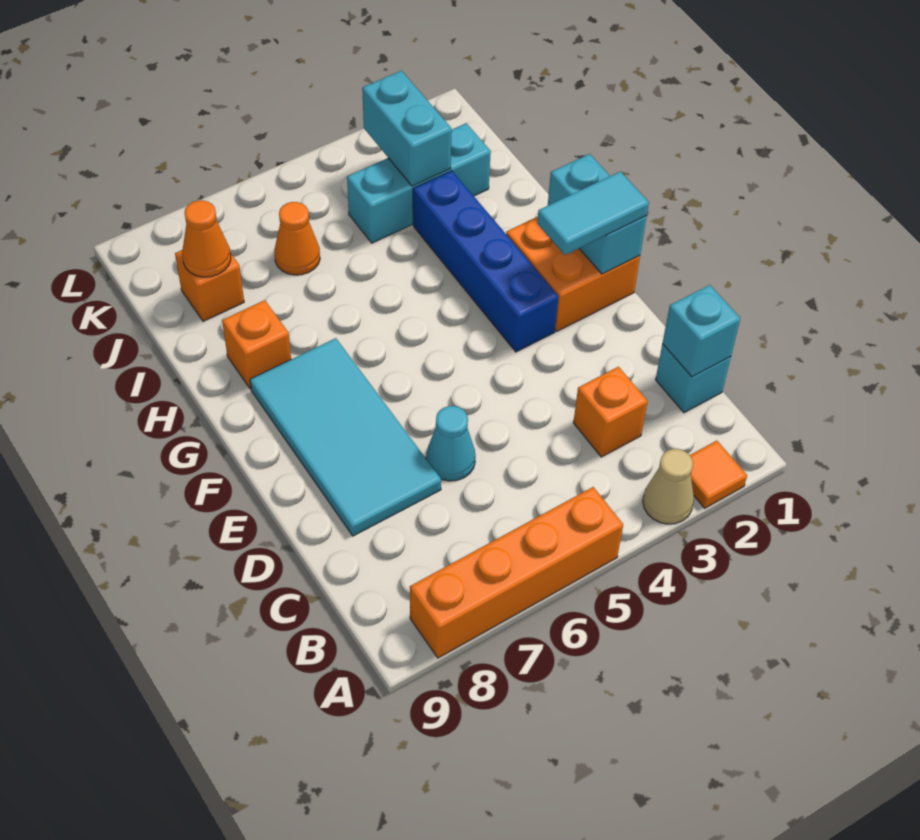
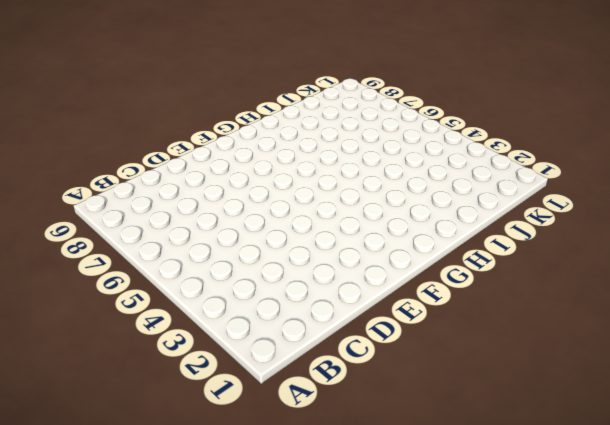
none -> orange tile A2 level 1
none -> tan cone A3 level 1
none -> orange brick A5:A8 level 1

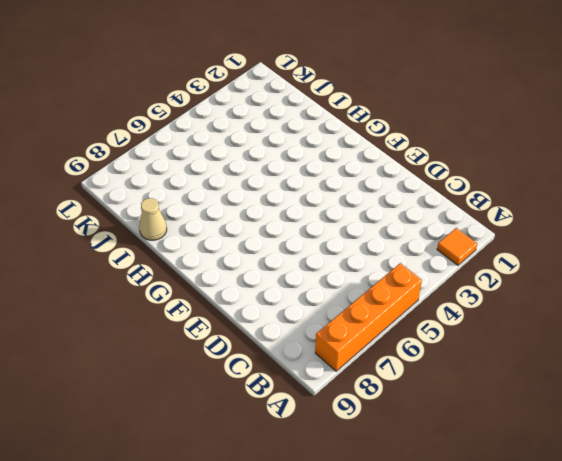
tan cone I9 level 1 -> tan cone A3 level 1
none -> cyan brick C1 level 1
none -> orange brick C3 level 1
none -> cyan cone D6 level 1

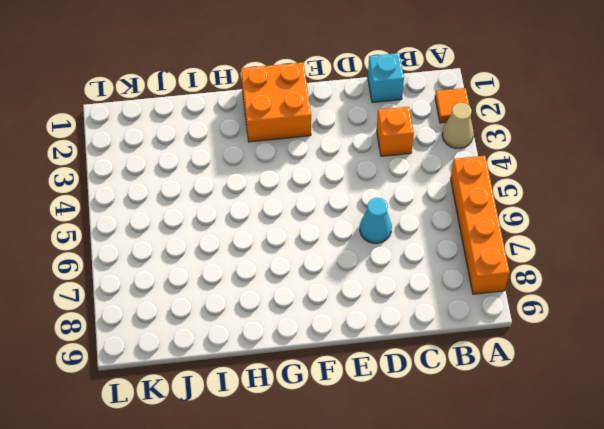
none -> cyan tile D7:G8 level 1
none -> blue brick F3:I3 level 1
none -> orange brick H8 level 1

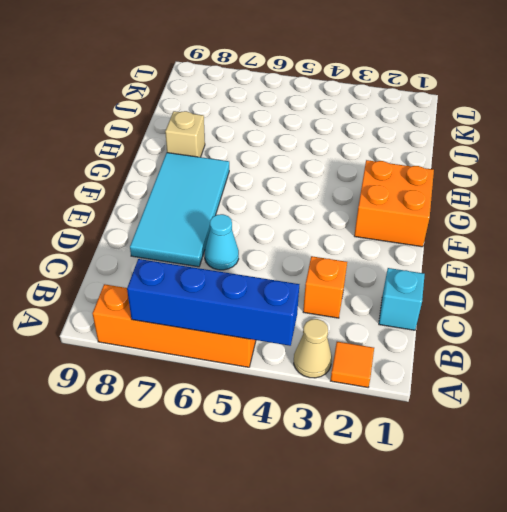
blue brick A4:A7 level 2 -> blue brick F3:I3 level 1
tan brick H8 level 1 -> orange brick H8 level 1
none -> cyan brick J2:J4 level 1
none -> orange cone J6 level 1
none -> orange brick J8 level 1

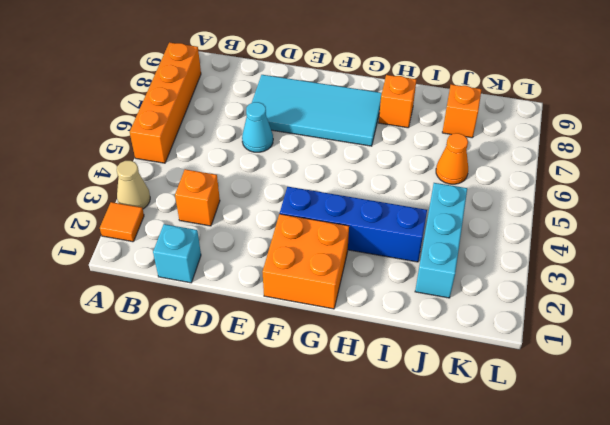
none -> cyan brick C1 level 2
none -> cyan brick F1:G1 level 2
none -> cyan brick J3:K3 level 2

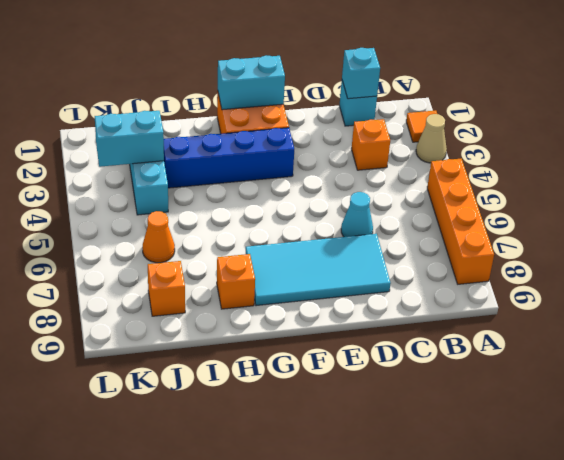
none -> orange cone J8 level 2
none -> cyan tile F1:F2 level 3

